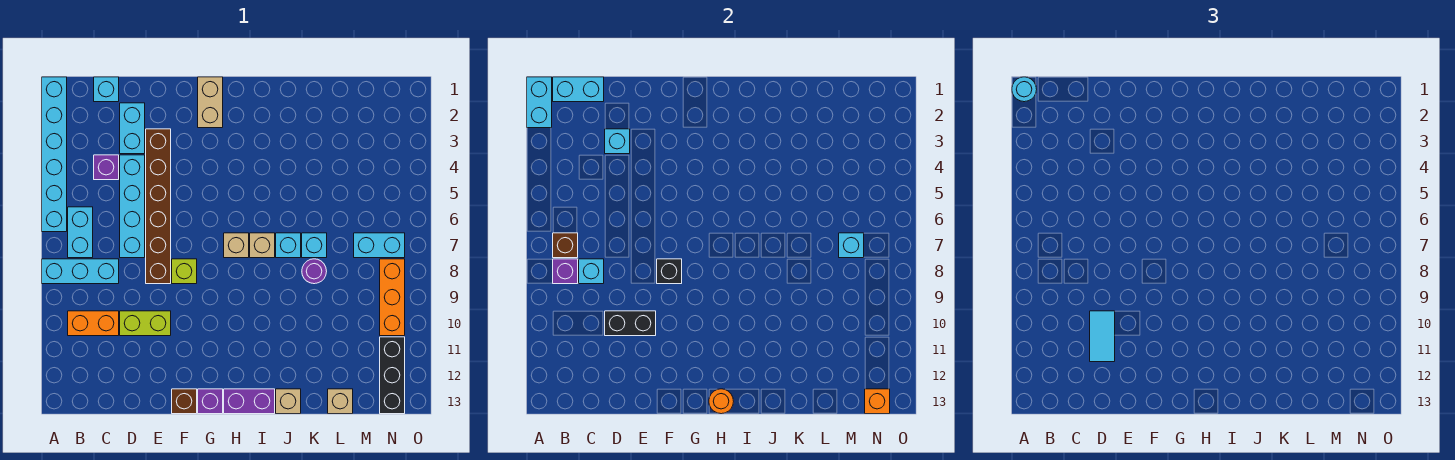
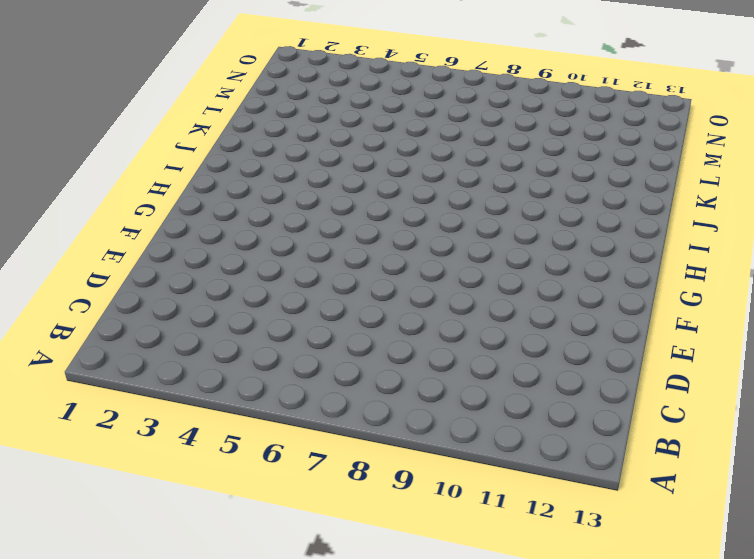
none -> cyan brick A1:A6 level 1
none -> cyan brick A8:C8 level 1
none -> cyan brick B6:B7 level 1
none -> orange brick B10:C10 level 1

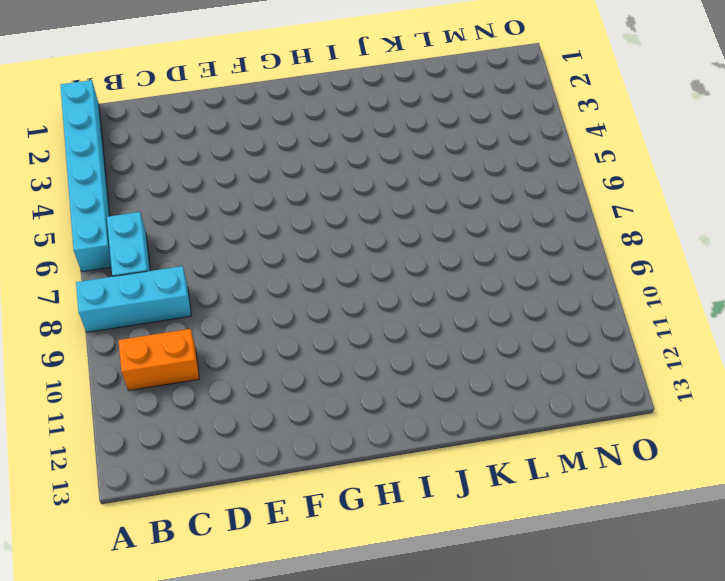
none -> cyan brick C1 level 1
none -> purple brick C4 level 1
none -> cyan brick D2:D3 level 1
none -> cyan brick D4:D7 level 1

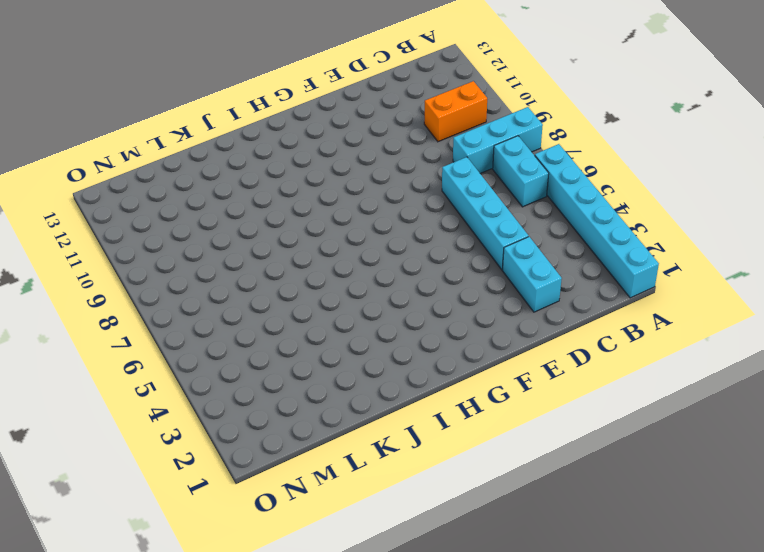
none -> cyan brick C1 level 1
none -> purple brick C4 level 1
none -> lime brick D10:E10 level 1
none -> brown brick E3:E8 level 1

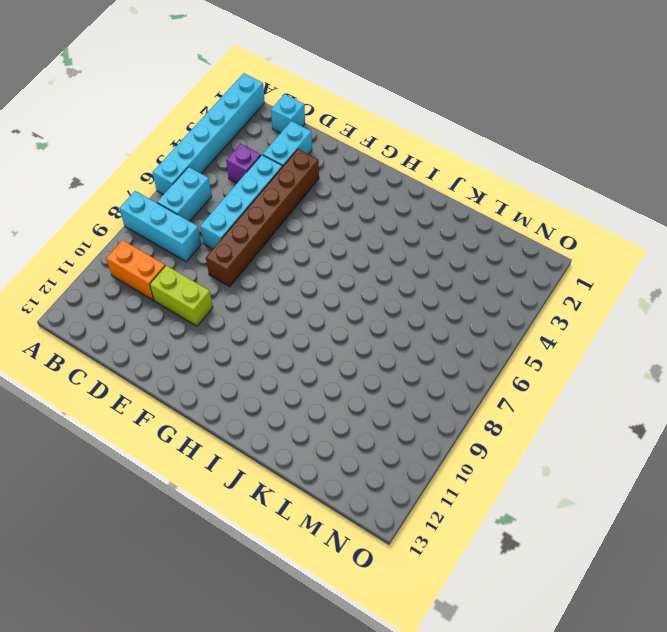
none -> lime brick F8 level 1
none -> brown brick F13 level 1
none -> tan brick G1:G2 level 1
none -> purple brick G13 level 1

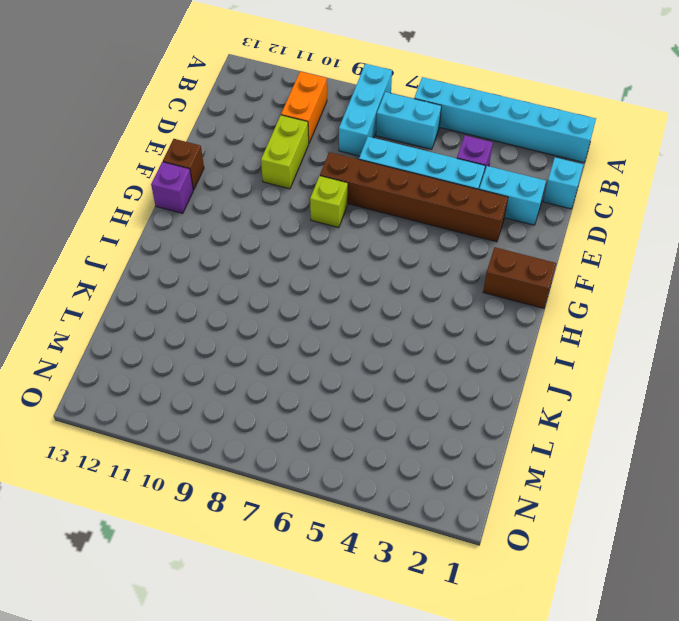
brown brick G1:G2 level 1 -> tan brick G1:G2 level 1
none -> tan brick H7 level 1
none -> purple brick H13:I13 level 1
none -> tan brick I7 level 1
none -> cyan brick J7 level 1

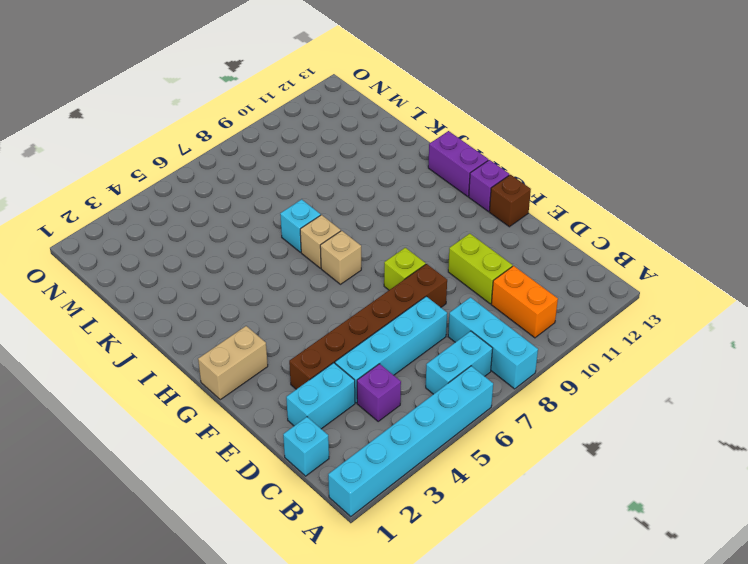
none -> tan brick J13 level 1
none -> cyan brick K7 level 1
none -> purple round brick K8 level 1
none -> tan brick L13 level 1

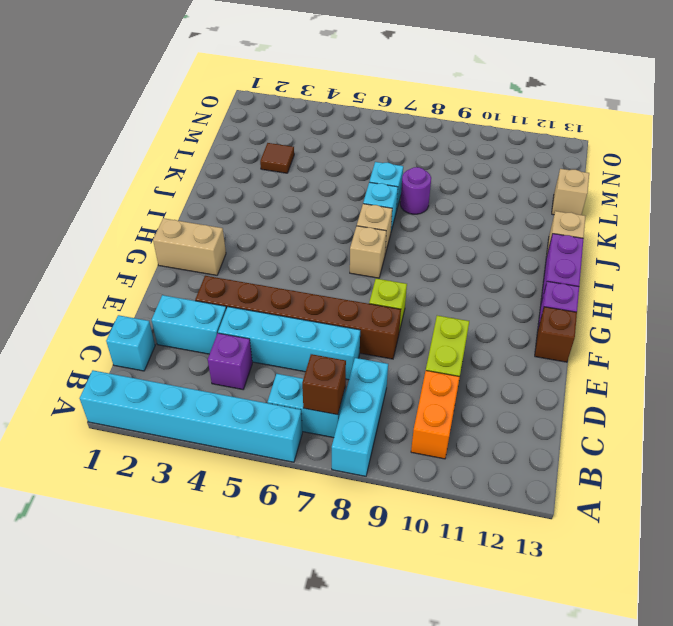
brown tile L3 level 1 -> none
none -> cyan brick M7:N7 level 1
none -> orange brick N8:N10 level 1
none -> black brick N11:N13 level 1
none -> cyan brick A1:A2 level 2

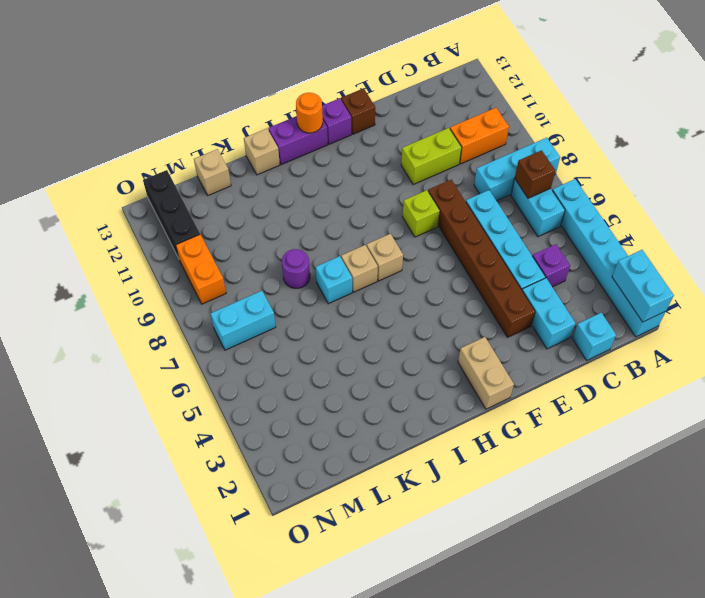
orange brick N9:N10 level 1 -> orange brick N8:N10 level 1
none -> cyan brick K7 level 1
none -> cyan brick B1:C1 level 2
none -> purple brick B8 level 2
none -> cyan brick C8 level 2

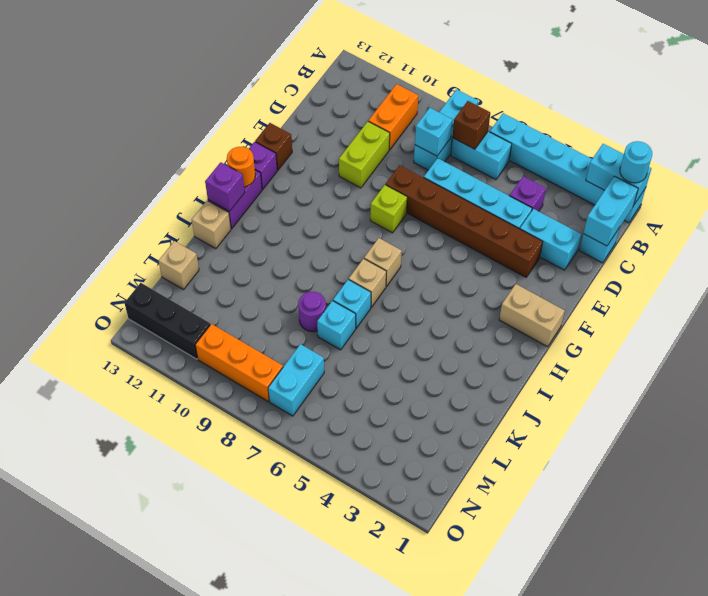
purple brick I13 level 2 -> purple brick B8 level 2
none -> cyan brick D3 level 2
none -> black brick D10:E10 level 2
none -> black brick F8 level 2
none -> cyan brick M7 level 2

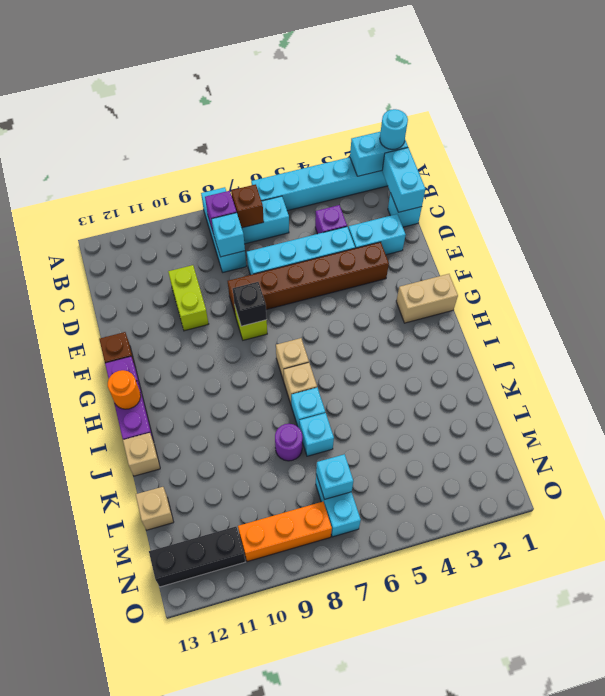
none -> orange brick B10:C10 level 1
none -> cyan brick D3 level 2
none -> black brick D10:E10 level 2
none -> orange brick N13 level 2

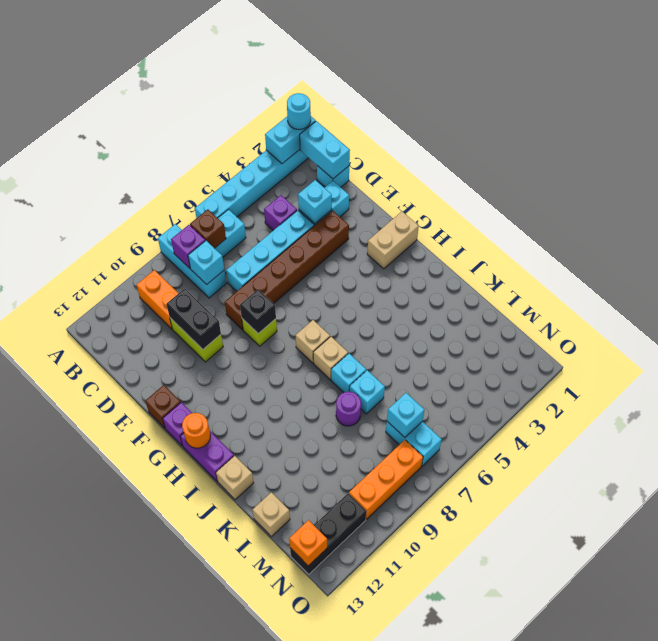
none -> cyan tile D10:D11 level 3

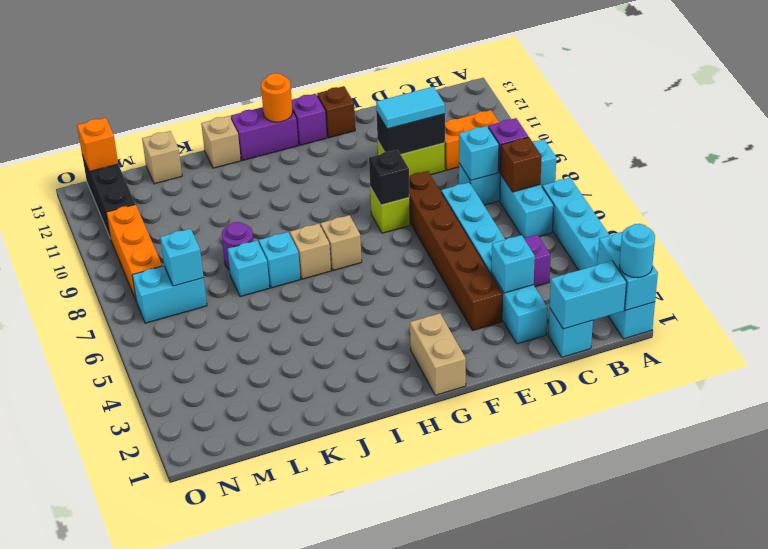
cyan tile D10:E10 level 3 -> cyan tile D10:D11 level 3

